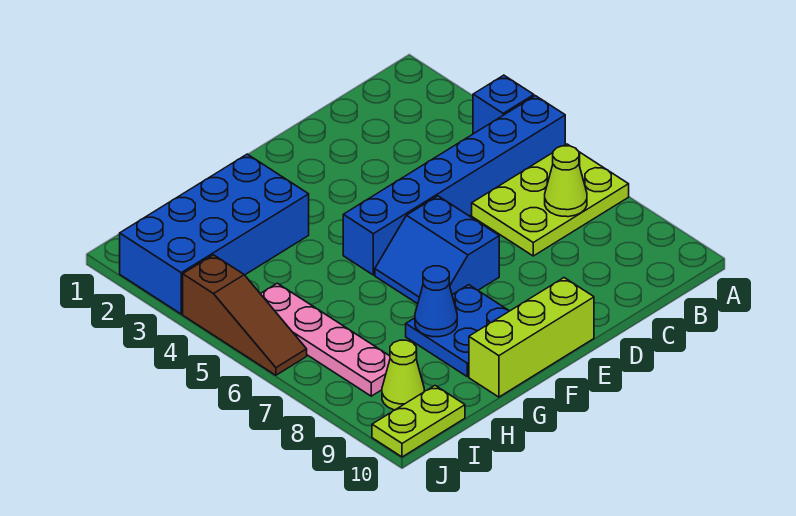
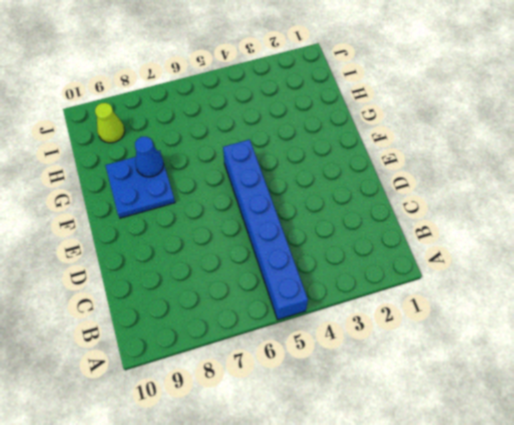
none -> blue brick A4 level 1
none -> lime plate A6:C7 level 1
none -> blue slope E6:F7 level 1 top E

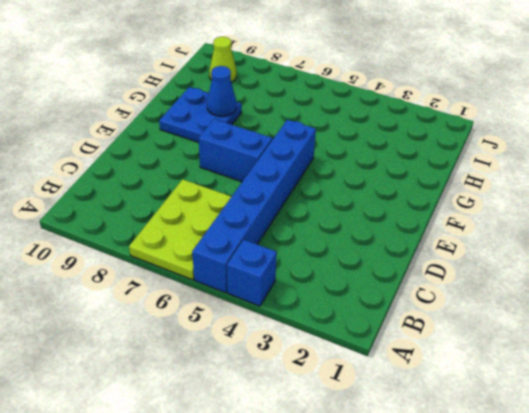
none -> lime brick E10:G10 level 1
none -> blue brick G2:J3 level 1
none -> pink plate I5:I8 level 1

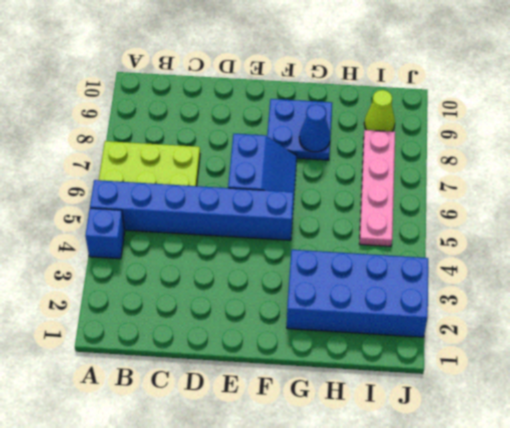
none -> lime brick E10:G10 level 1
none -> lime plate I10:J10 level 1
none -> brown slope J4:J6 level 1 top 4

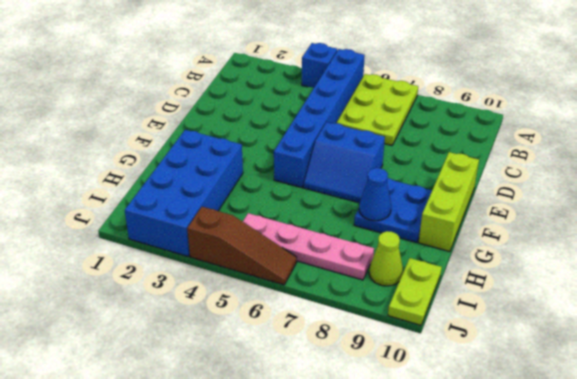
none -> lime cone B7 level 2

